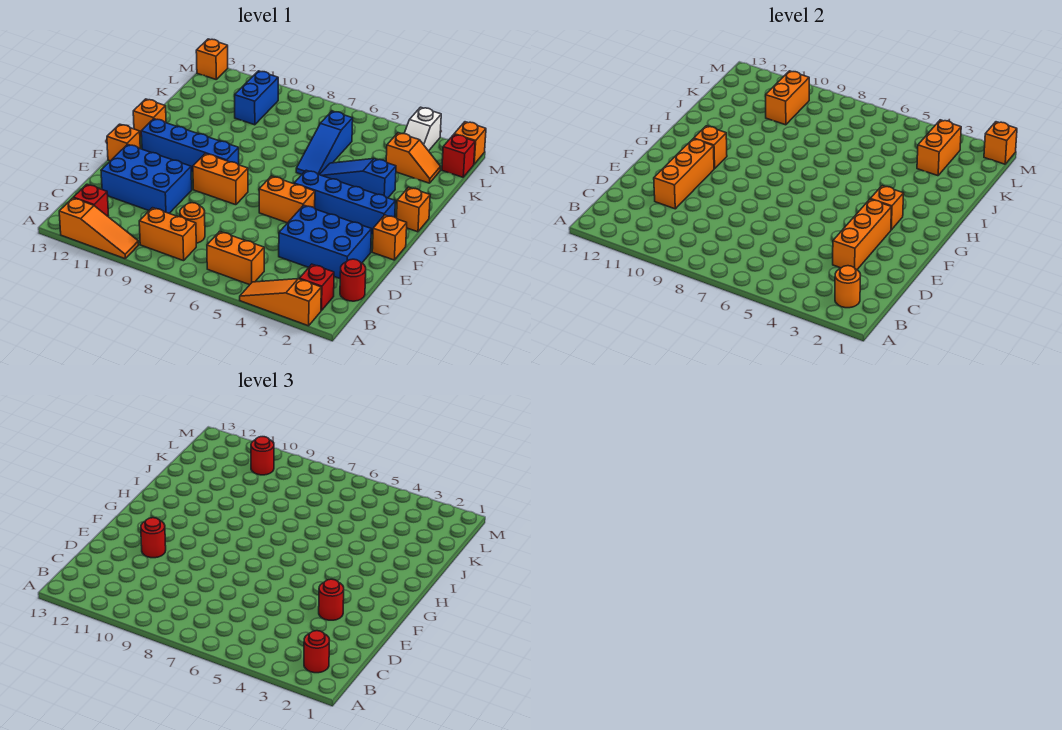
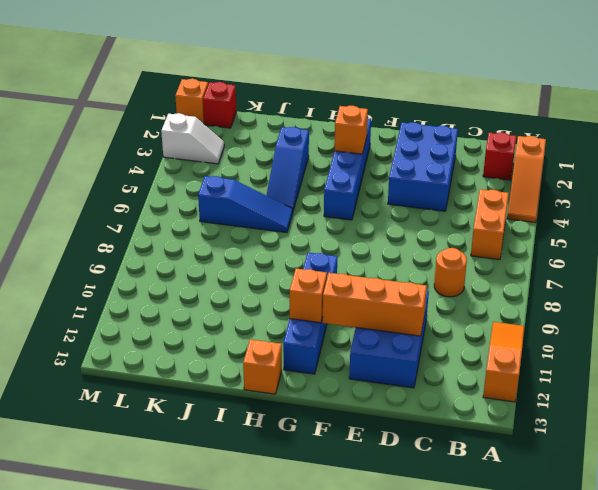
none -> orange brick B8:B9 level 1
none -> red brick B12 level 1
none -> red round brick C1 level 1
none -> orange brick F1 level 1

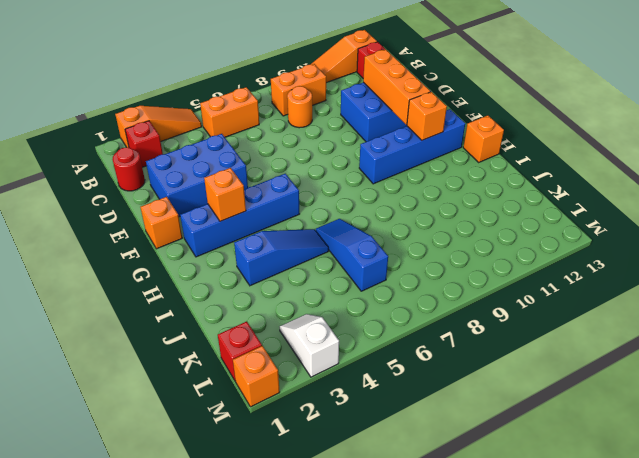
none -> orange brick F5:F6 level 1
none -> orange brick F8:F9 level 1
none -> orange brick F13 level 1
none -> orange brick H1 level 1

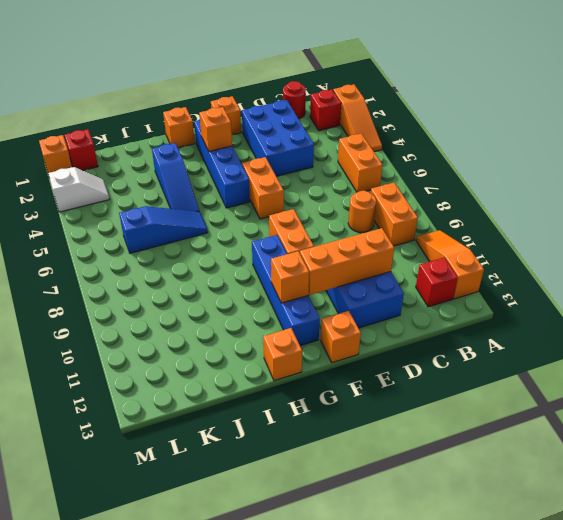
none -> orange slope K2:K3 level 1 top 3
none -> blue brick K10:L10 level 1
none -> orange brick M13 level 1
none -> orange round brick B2 level 2

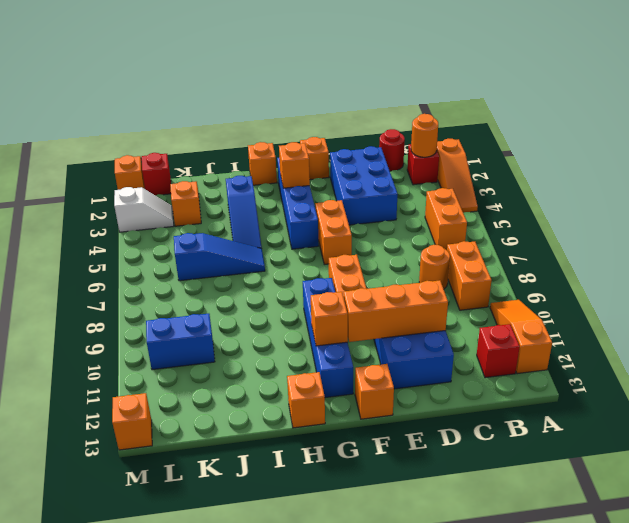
none -> orange brick D3:F3 level 2
none -> orange brick K3:L3 level 2
none -> orange brick K10:L10 level 2
none -> orange brick M1 level 2

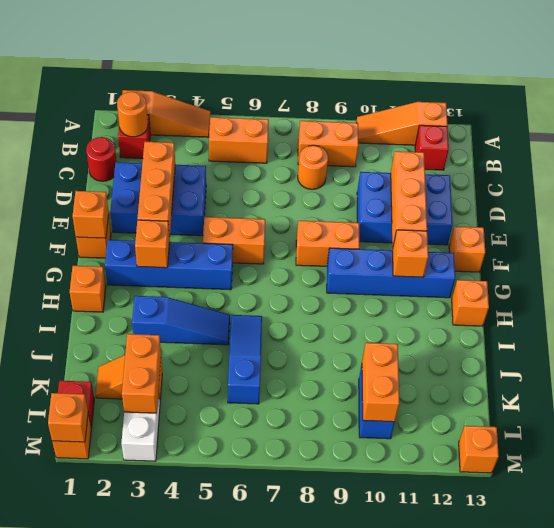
orange brick F1 level 2 -> none
none -> red round brick B2 level 3
none -> red round brick E3 level 3
none -> red round brick E11 level 3
none -> red round brick L10 level 3

